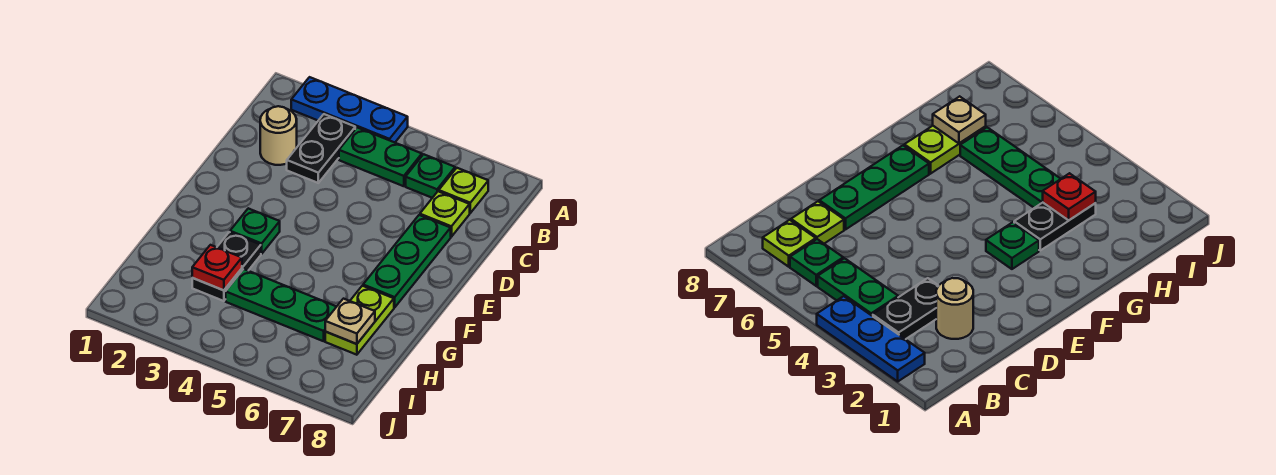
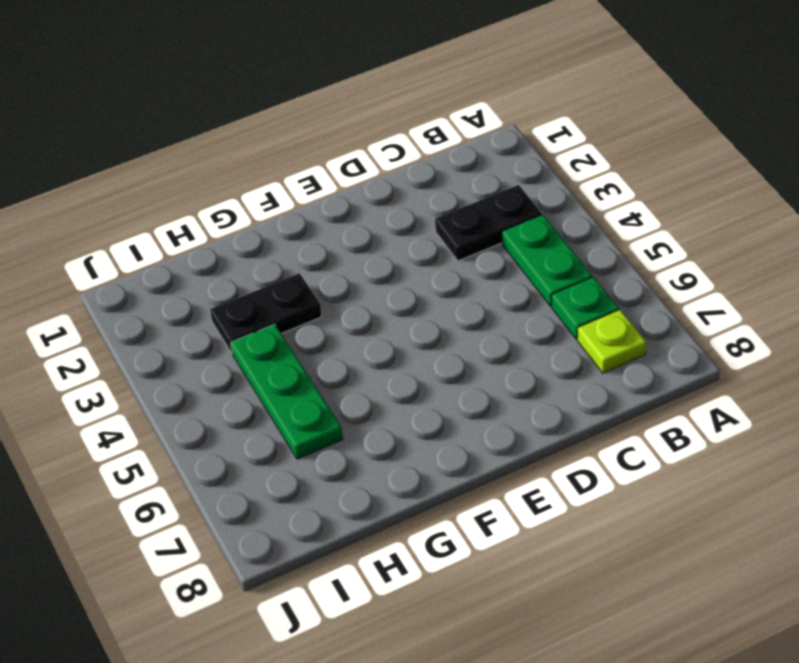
none -> blue plate A2:A4 level 1
none -> tan round brick C2 level 1
none -> lime plate C7 level 1

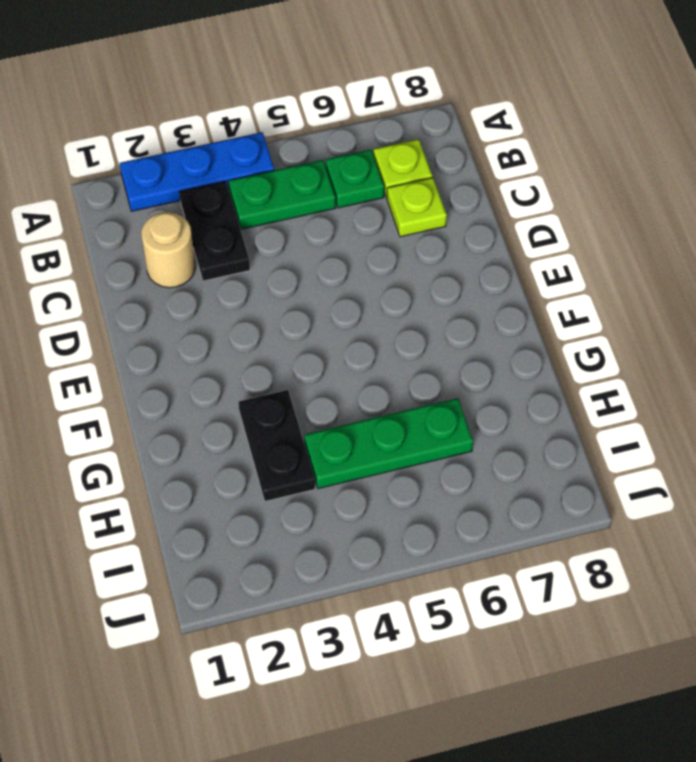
none -> green plate D7:F7 level 1
none -> green plate F3 level 1
none -> lime plate G7:H7 level 1

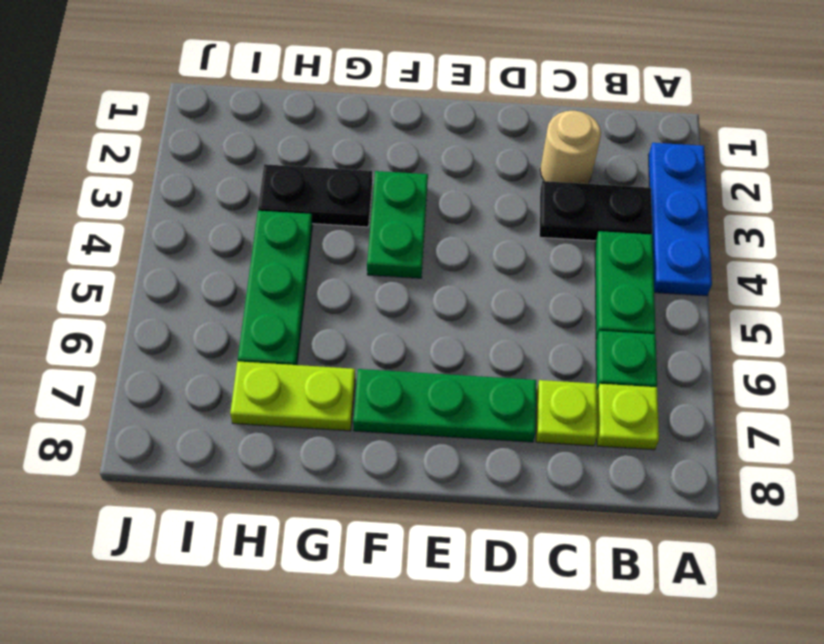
green plate F3:F4 level 1 -> green plate F3 level 1
none -> red plate H3 level 2
none -> tan plate H7 level 2

